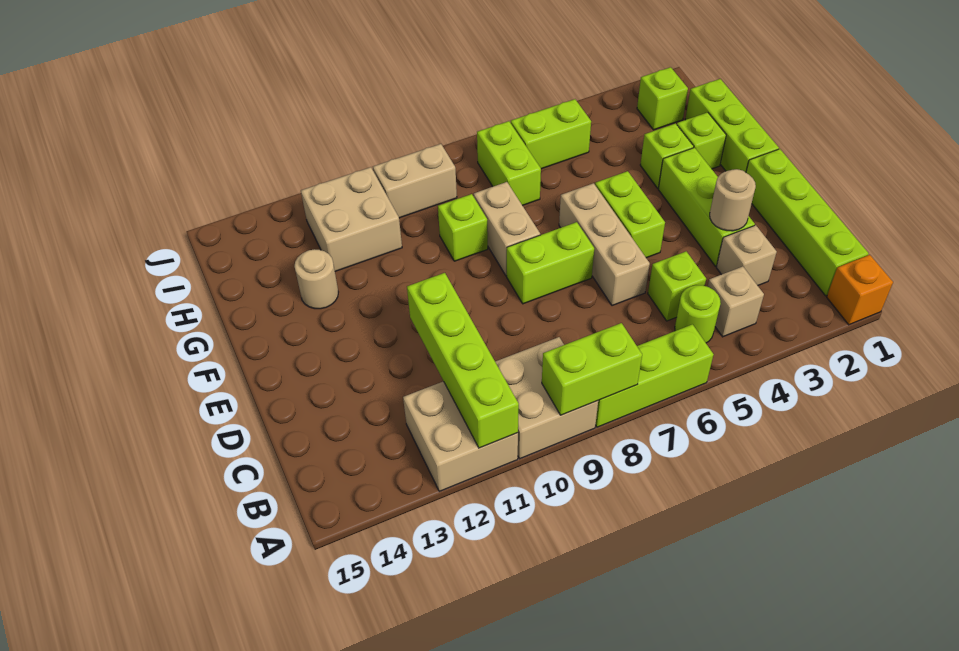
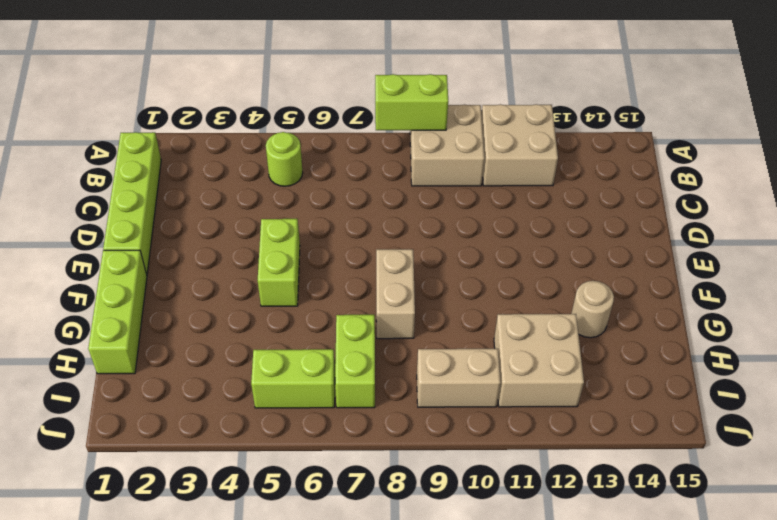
none -> orange brick A1 level 1
none -> lime brick A6:A8 level 1
none -> tan brick B4 level 1

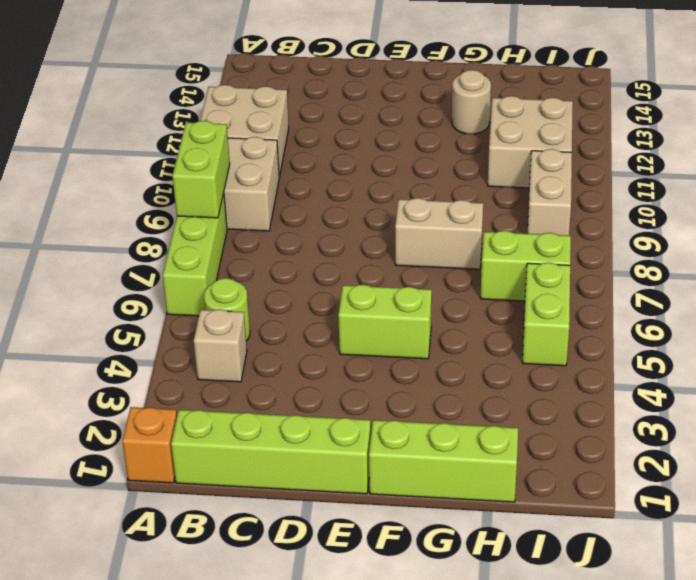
none -> tan brick C3 level 1
none -> lime brick C5 level 1
none -> lime brick D3:F3 level 1

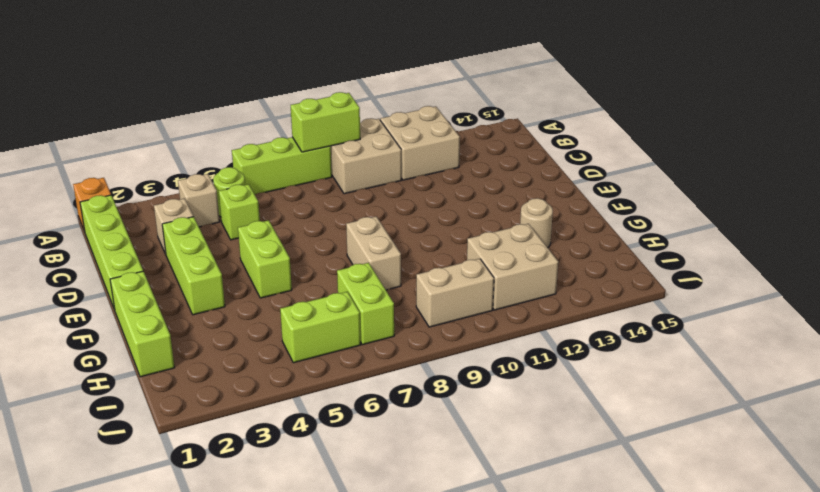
none -> tan brick D6:F6 level 1
none -> lime brick E7:E8 level 1
none -> lime brick G2 level 1

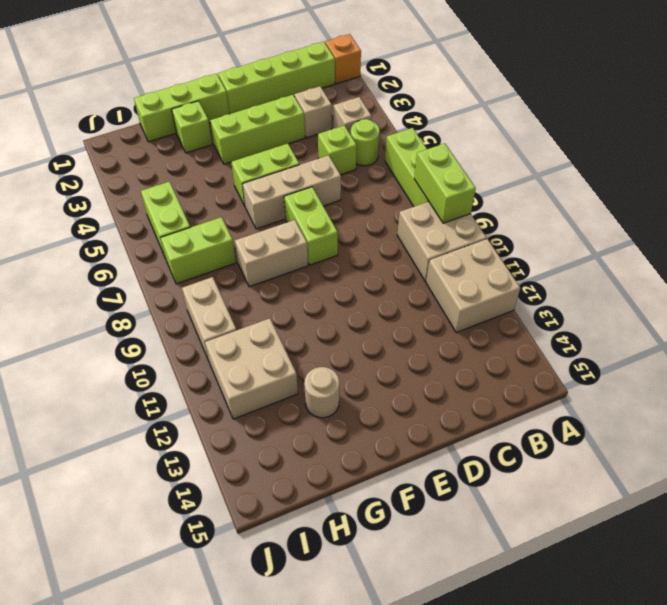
none -> lime brick G3 level 1
none -> lime brick G9 level 1
none -> lime brick I2 level 1

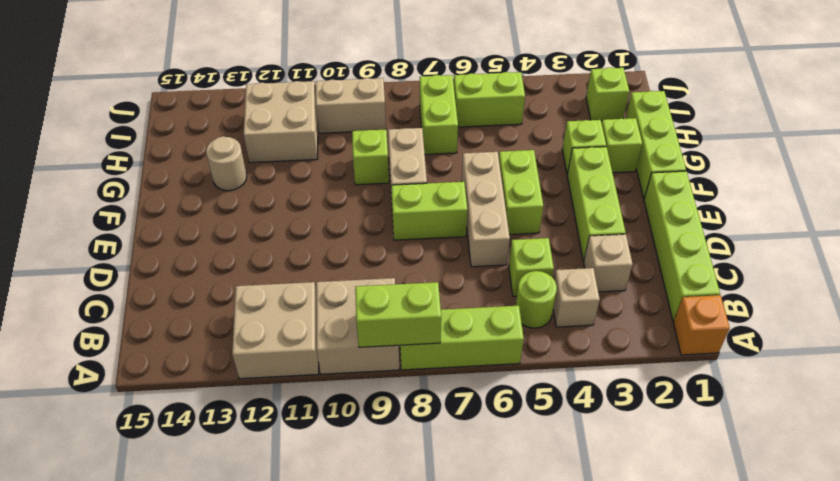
none -> lime brick A11:D11 level 2
none -> tan round brick D3 level 2

